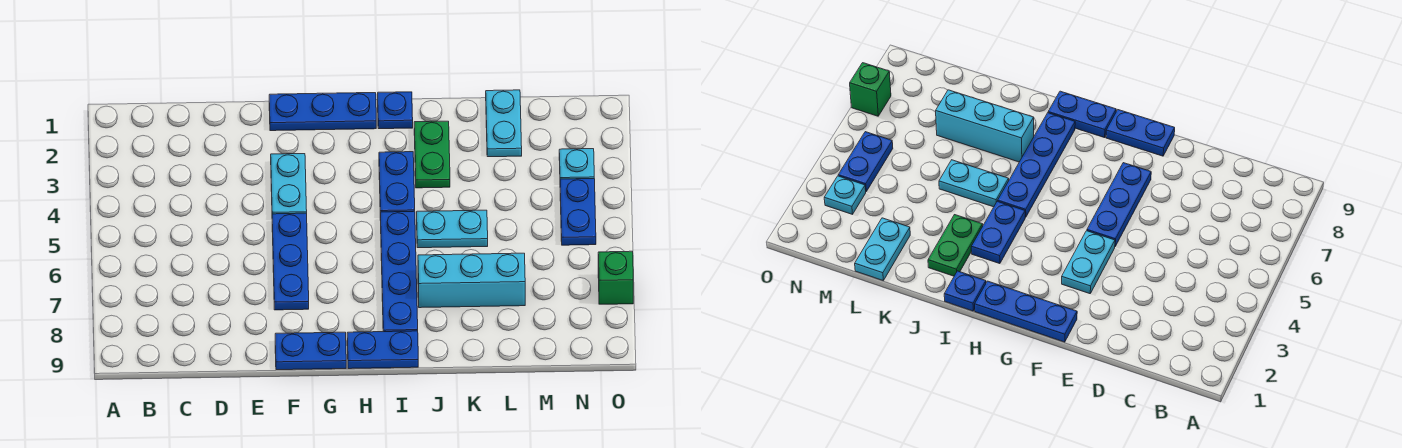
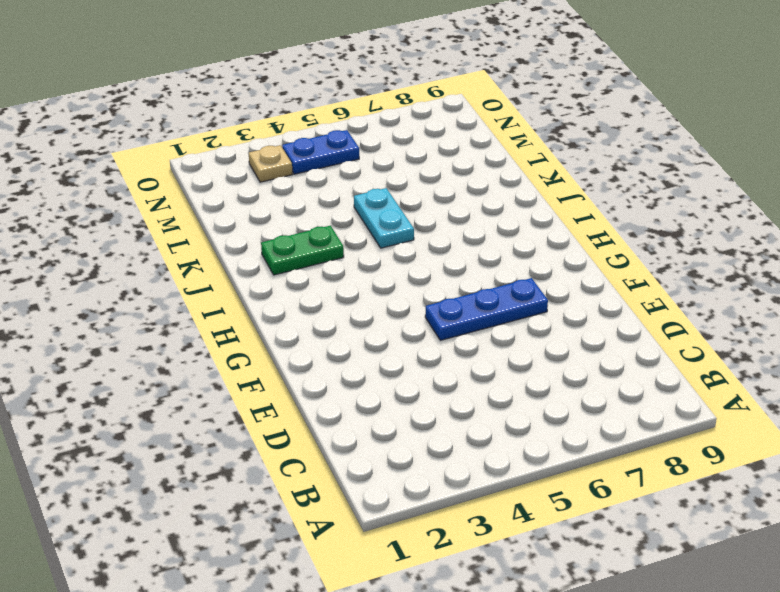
tan plate N3 level 1 -> cyan plate N3 level 1
none -> blue plate F1:H1 level 1
none -> cyan plate F3:F4 level 1
none -> blue plate F9:G9 level 1

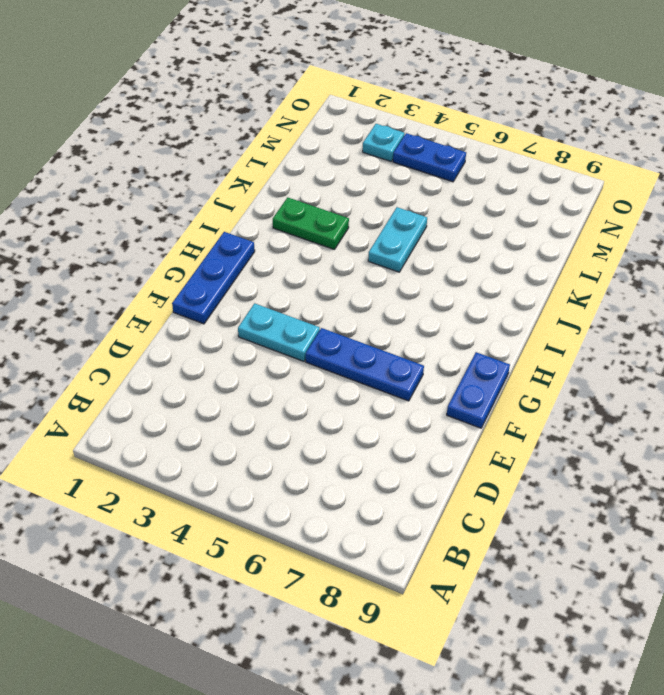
none -> blue plate H9:I9 level 1
none -> blue plate I1 level 1
none -> blue plate I3:I4 level 1

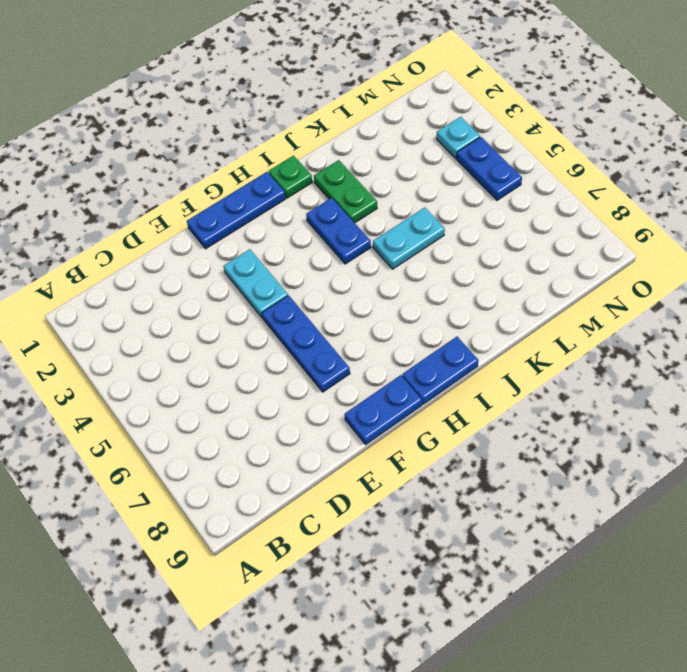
green plate I1 level 1 -> blue plate I1 level 1
none -> blue plate I5:I8 level 1
none -> cyan brick J7:L7 level 1
none -> cyan plate L1:L2 level 1

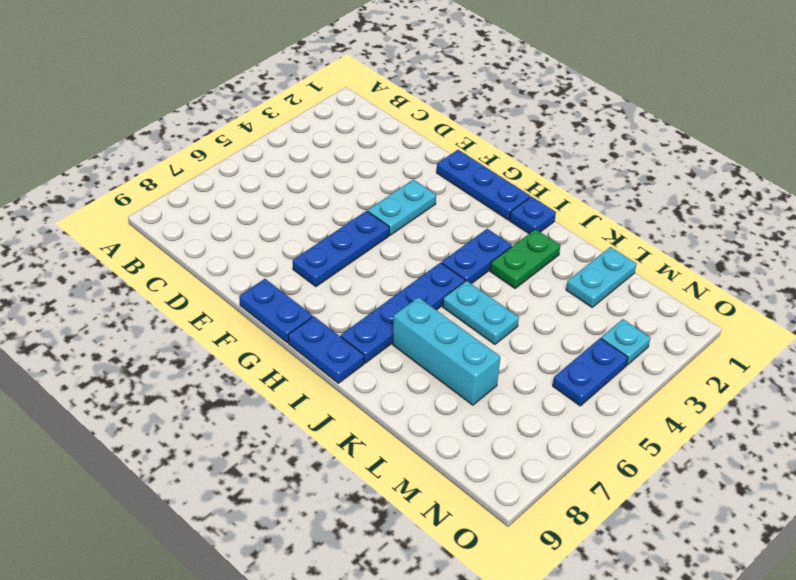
none -> green brick O7 level 1

